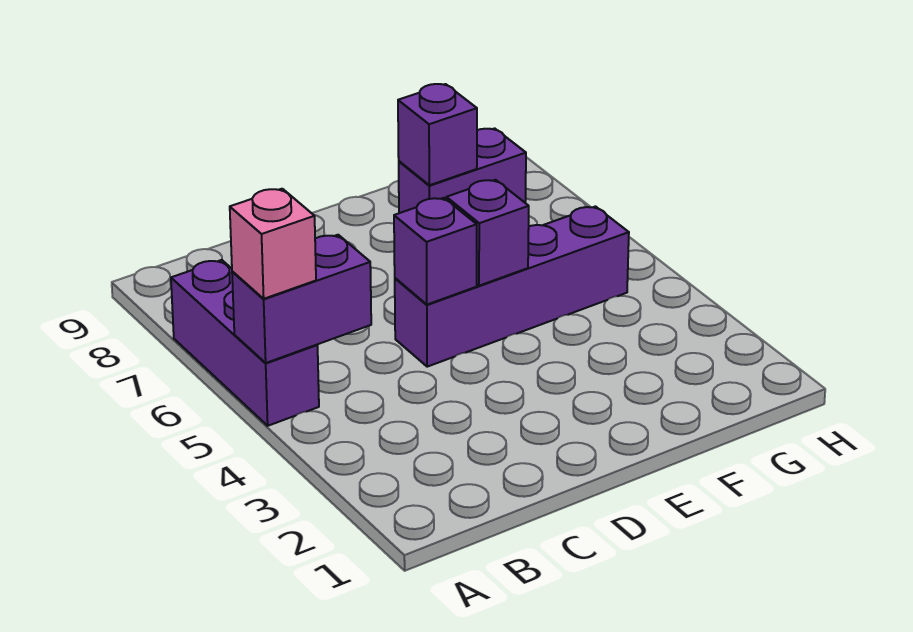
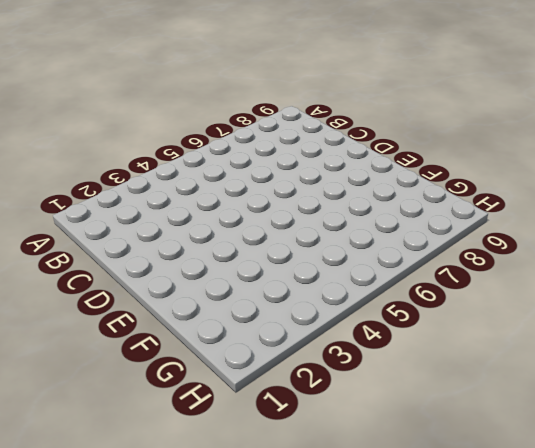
none -> purple brick A5:A7 level 1
none -> purple brick D5:G5 level 1

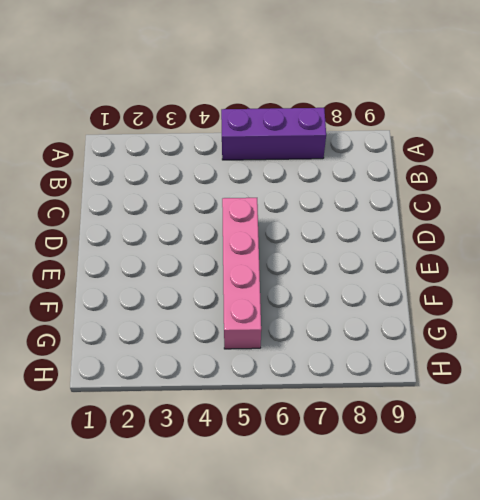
pink brick D5:G5 level 1 -> purple brick D5:G5 level 1
none -> purple brick F8:G8 level 1
none -> purple brick A5:B5 level 2

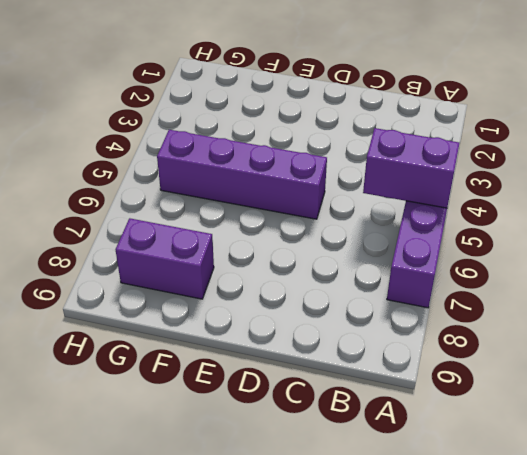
none -> purple brick D5 level 2
none -> purple brick E5 level 2

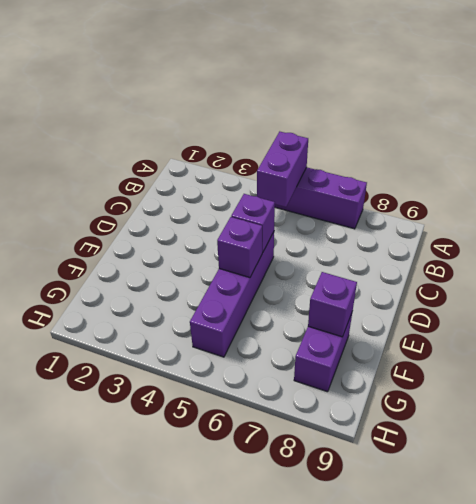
none -> pink brick A5 level 3

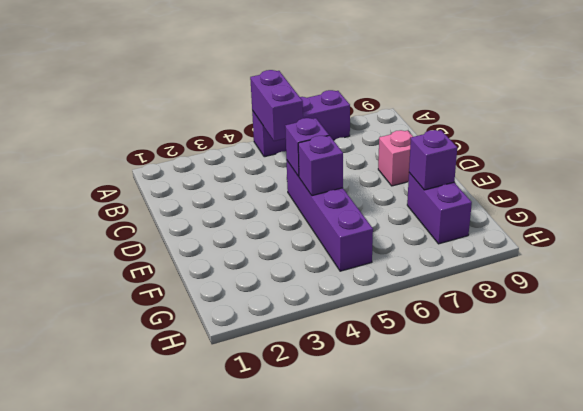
pink brick D8 level 1 -> pink brick A5 level 3

